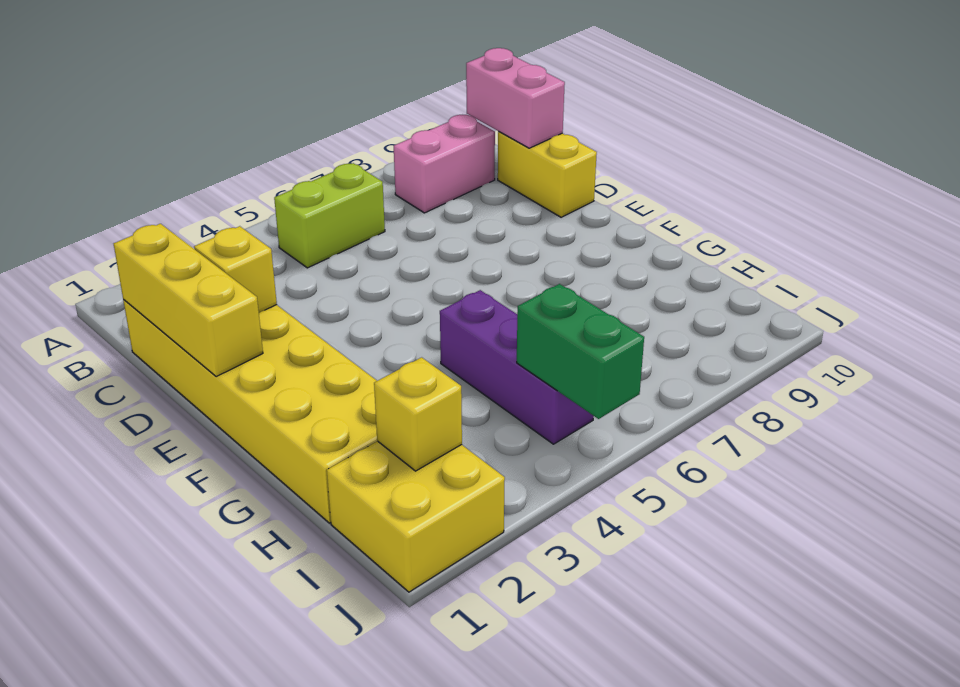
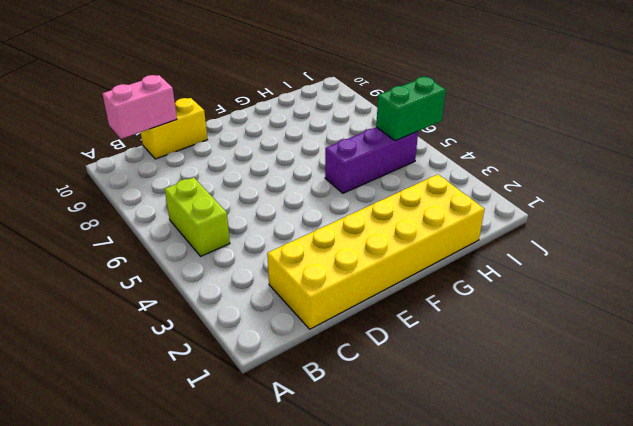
none -> pink brick B8:B9 level 1
none -> yellow brick I1:J2 level 1

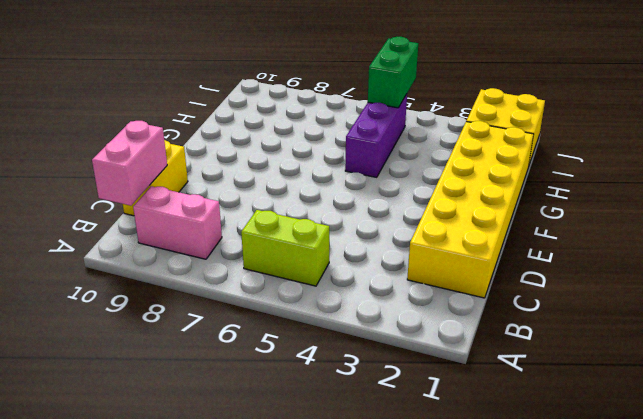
none -> yellow brick C1:E1 level 2
none -> yellow brick D2 level 2

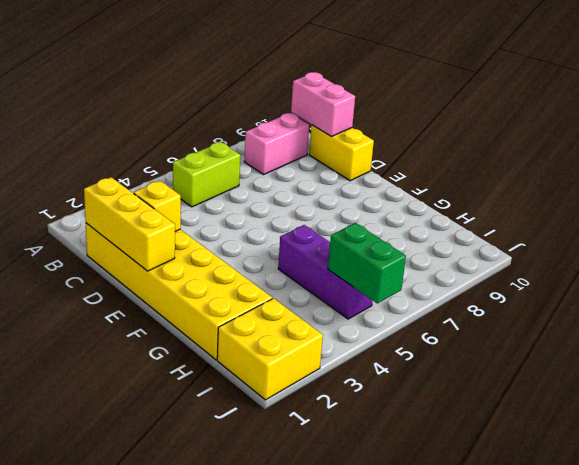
none -> yellow brick I2 level 2

